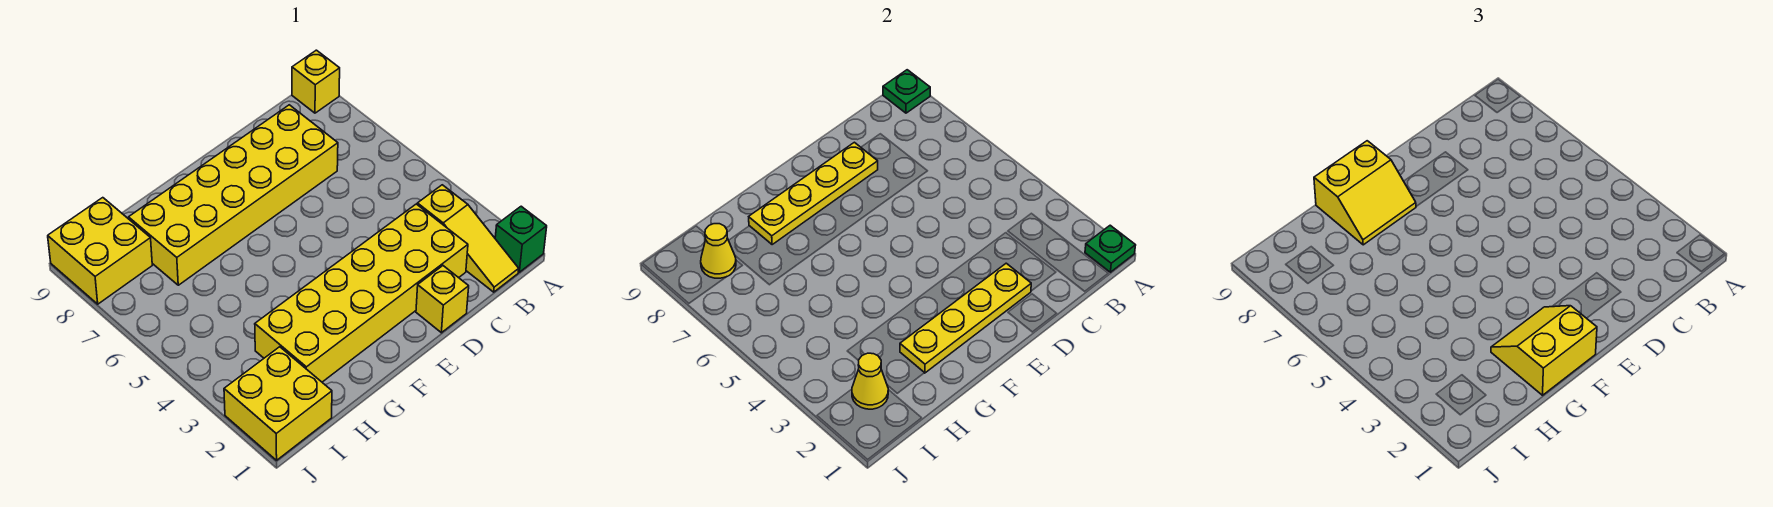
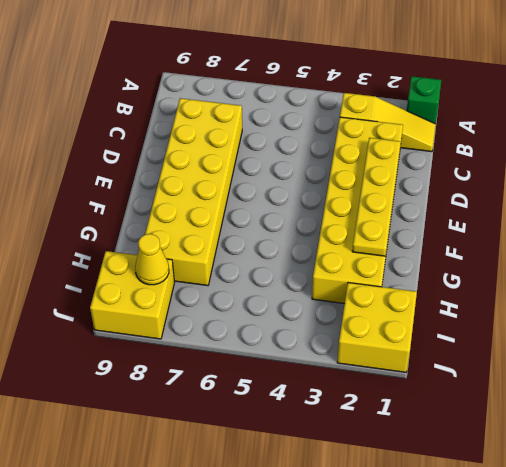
none -> yellow brick A9 level 1
none -> yellow brick D1 level 1
none -> green plate A1 level 2

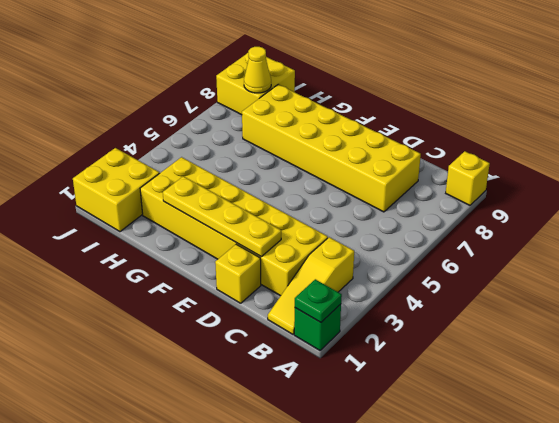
none -> green plate A9 level 2
none -> yellow plate D8:G8 level 2
none -> yellow cone I2 level 2

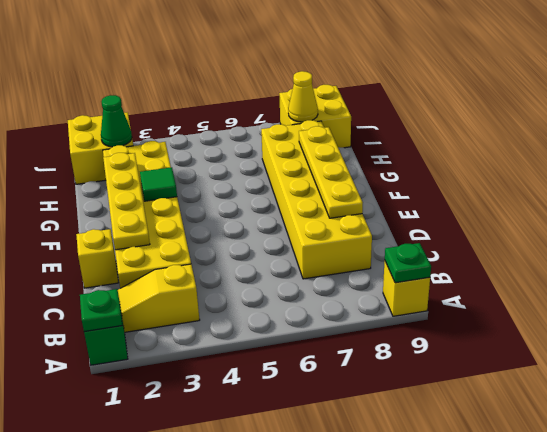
green tile F3 level 2 -> none
green cone I2 level 2 -> yellow cone I2 level 2
none -> yellow slope F1:G2 level 3 top 1
none -> yellow slope F8:G9 level 3 top 9

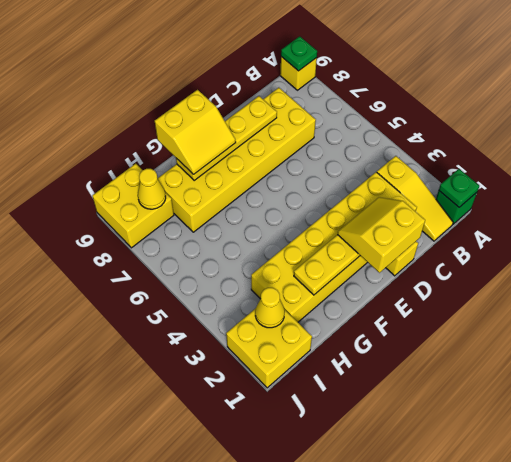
yellow slope D1:E2 level 3 top 1 -> yellow slope F1:G2 level 3 top 1

